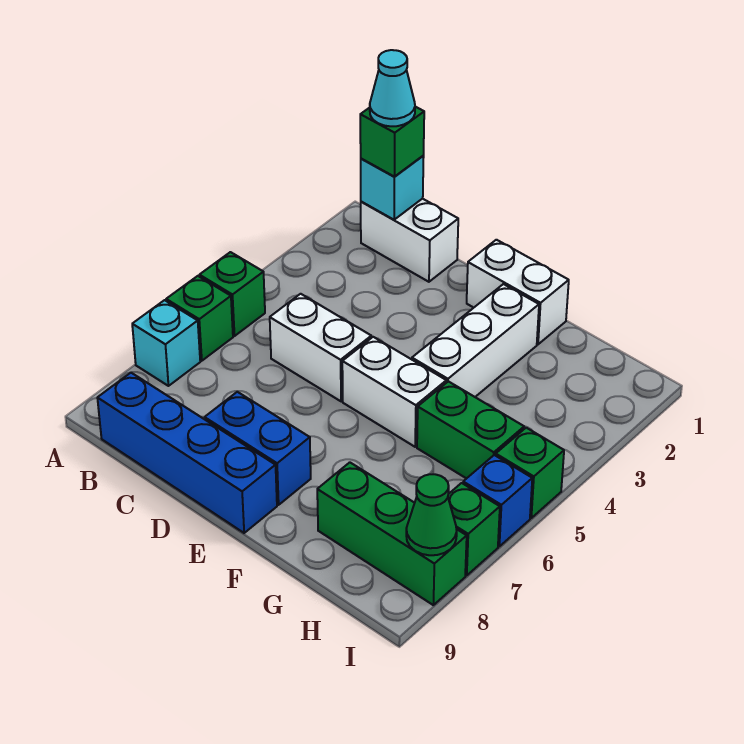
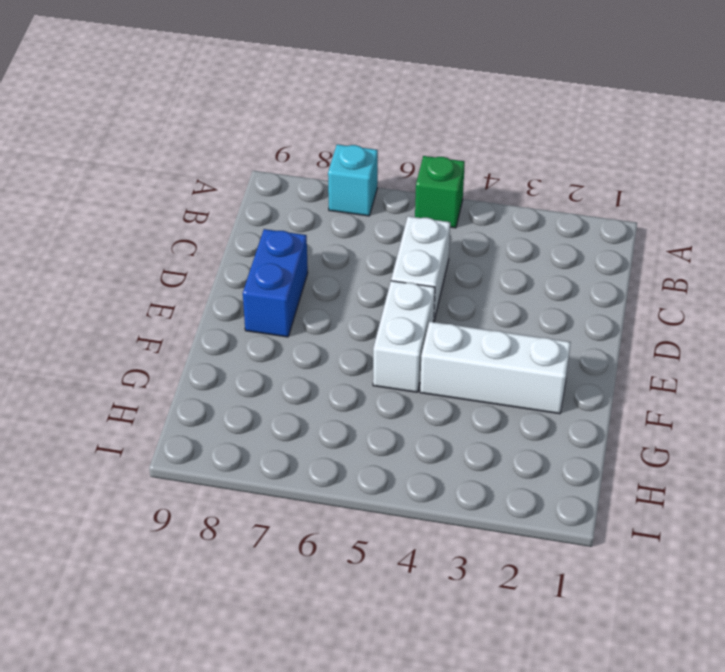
none -> green brick A6 level 1
none -> white brick B1:C1 level 1
none -> blue brick B9:E9 level 1

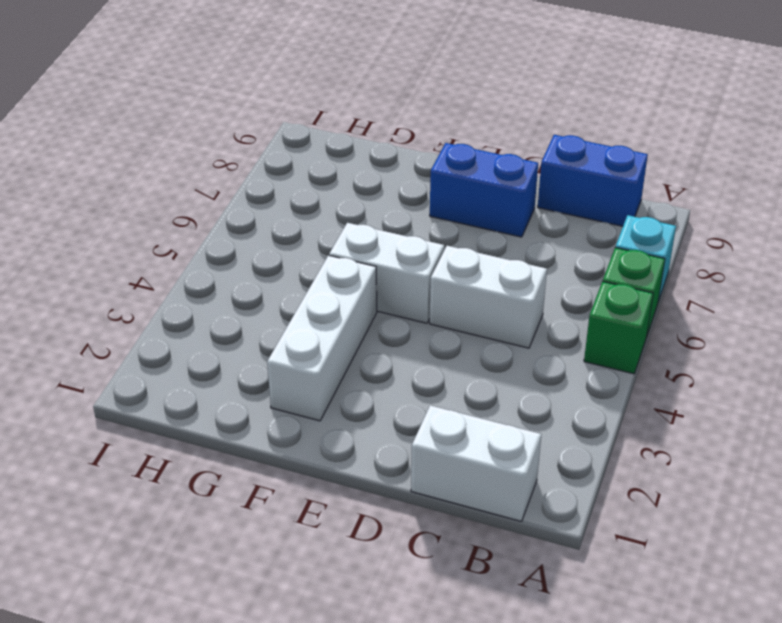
blue brick B9:C9 level 1 -> blue brick B9:E9 level 1
none -> white brick E1:F1 level 1
none -> green brick G5:H5 level 1
none -> green brick G8:I8 level 1

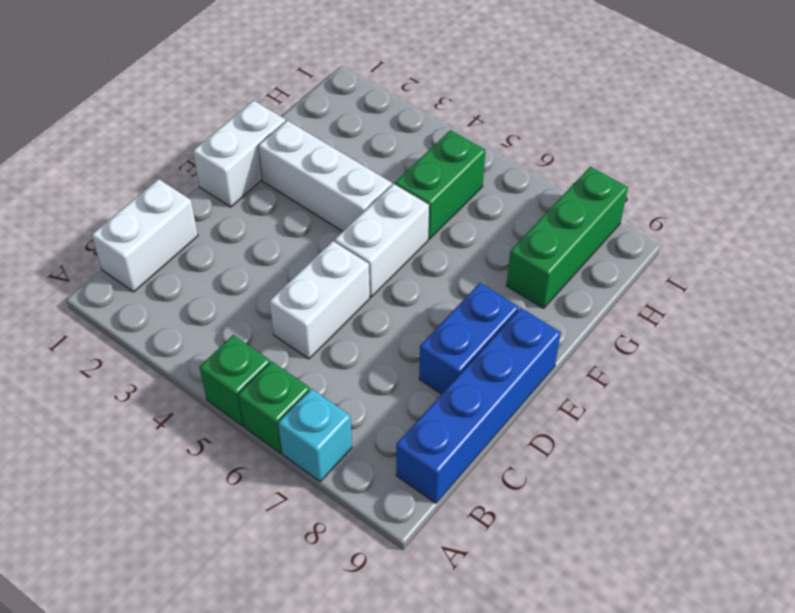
none -> green brick I5 level 1
none -> blue brick I6 level 1
none -> green brick I7 level 1

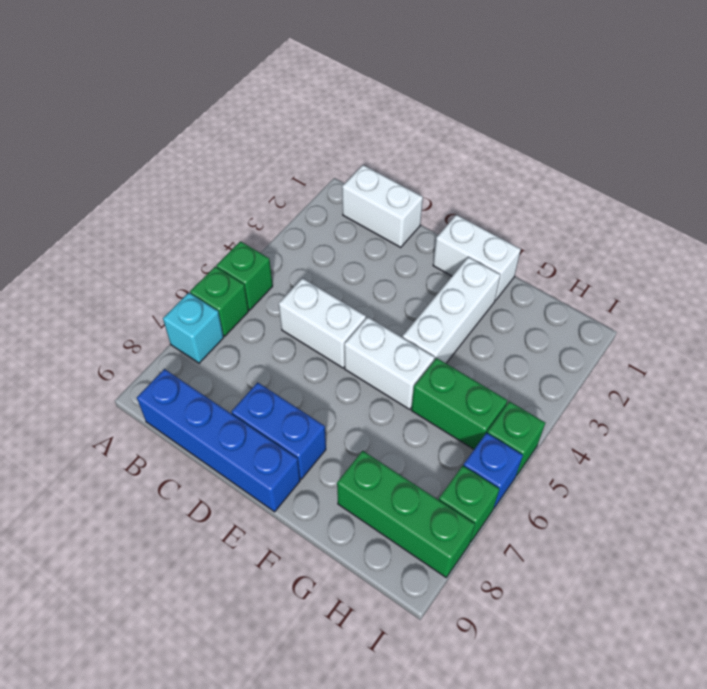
none -> cyan brick B1 level 2
none -> green cone I8 level 2
none -> green brick B1 level 3

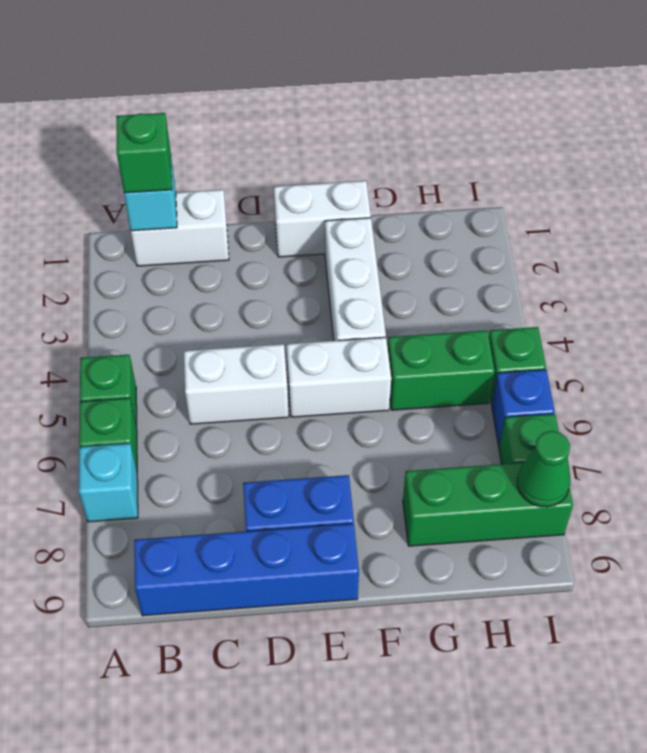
none -> cyan cone B1 level 4

